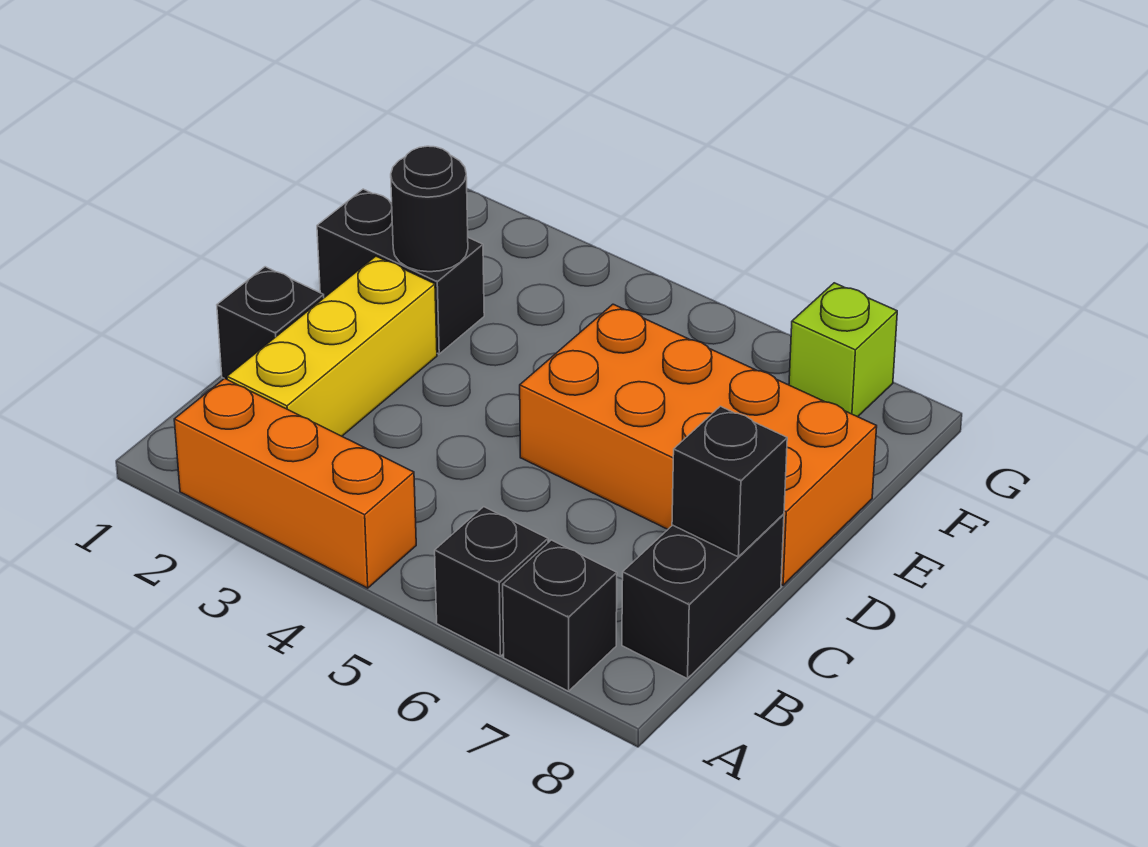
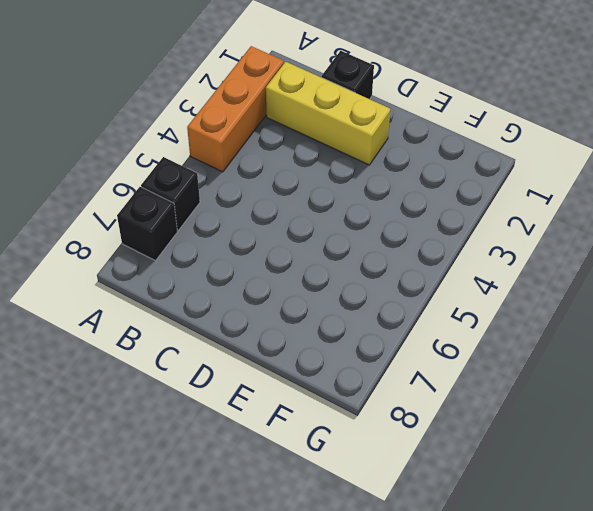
none -> black brick B8:C8 level 1
none -> orange brick D5:E8 level 1

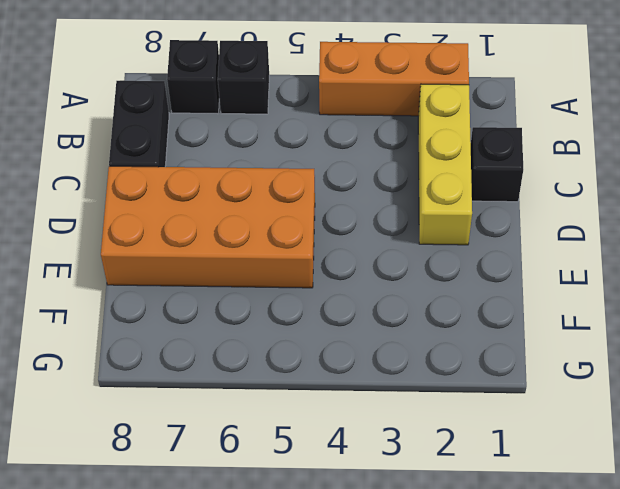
none -> black brick E1:E2 level 1
none -> lime brick G7 level 1

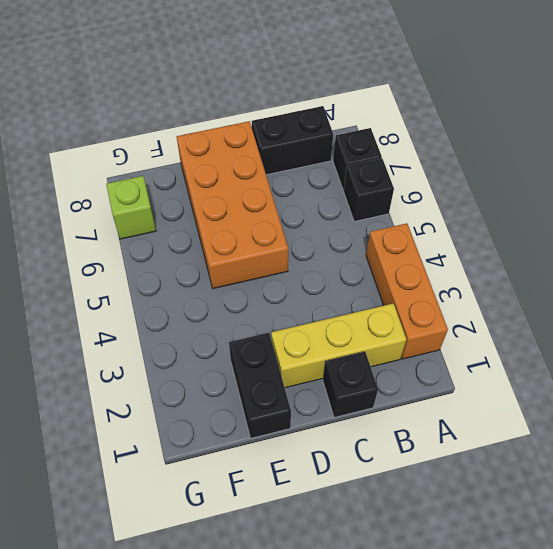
none -> black brick C8 level 2
none -> black round brick E2 level 2

